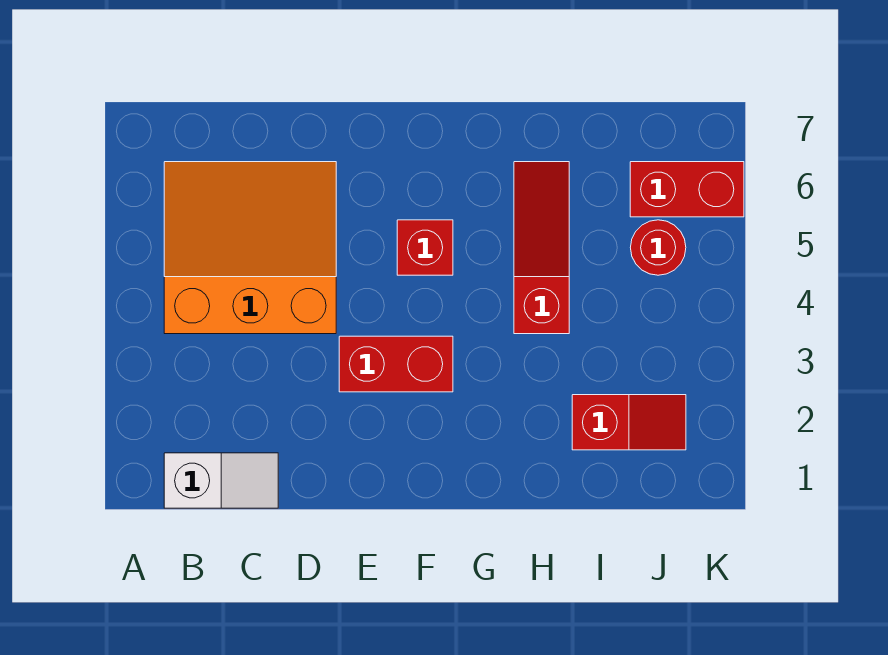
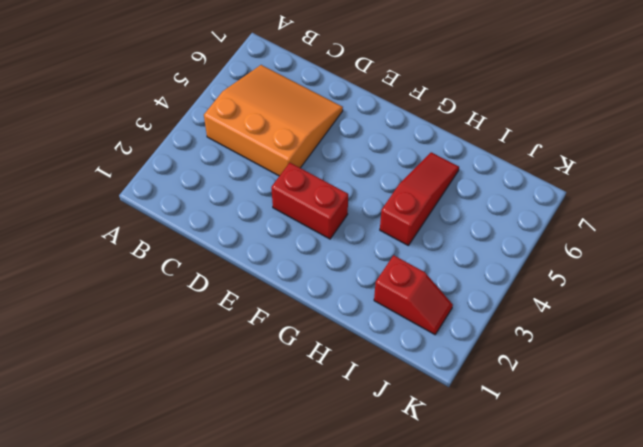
none -> white slope B1:C1 level 1 top B
none -> red brick F5 level 1

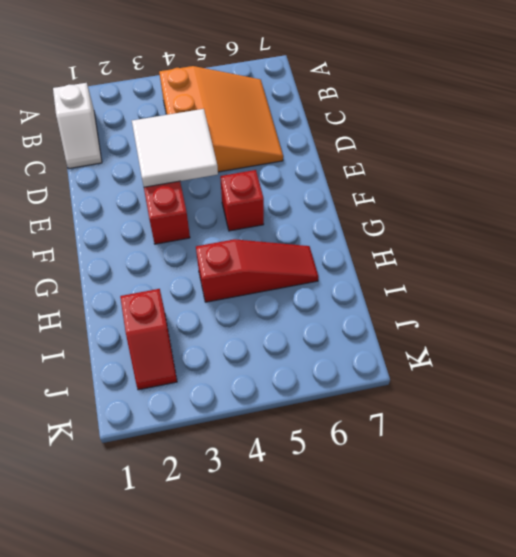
white tile D3:E4 level 2 -> none
none -> red round brick J5 level 1
none -> red brick J6:K6 level 1

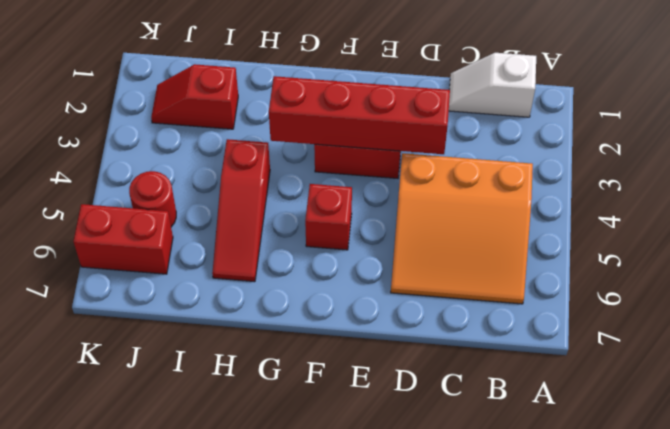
red brick D3:G3 level 2 -> none

